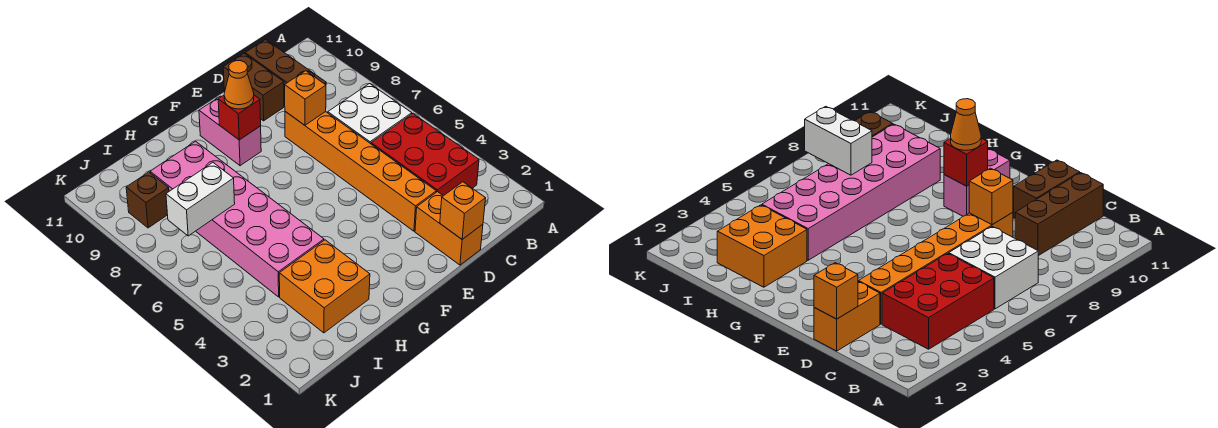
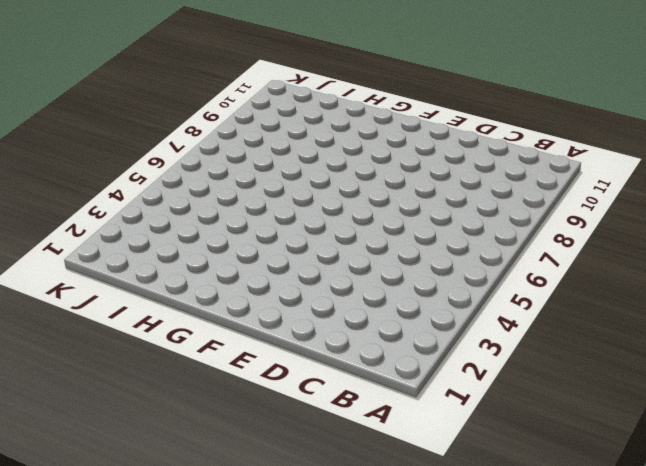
none -> red brick B3:C5 level 1
none -> white brick B6:C7 level 1
none -> brown brick C9:C11 level 1

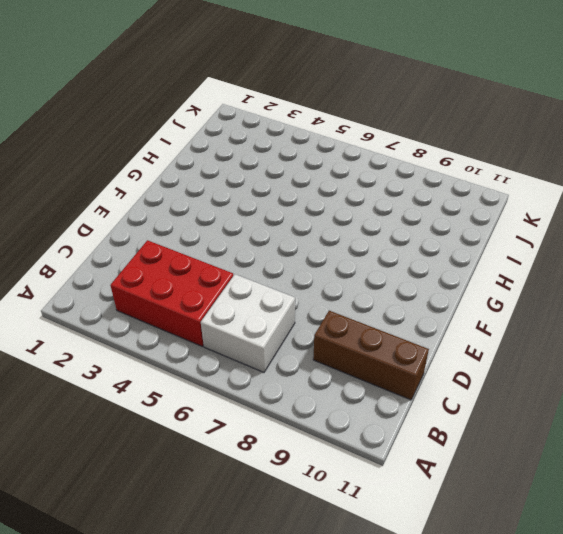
none -> orange brick D1:D2 level 1
none -> orange brick D3:D8 level 1
none -> brown brick D10:D11 level 1

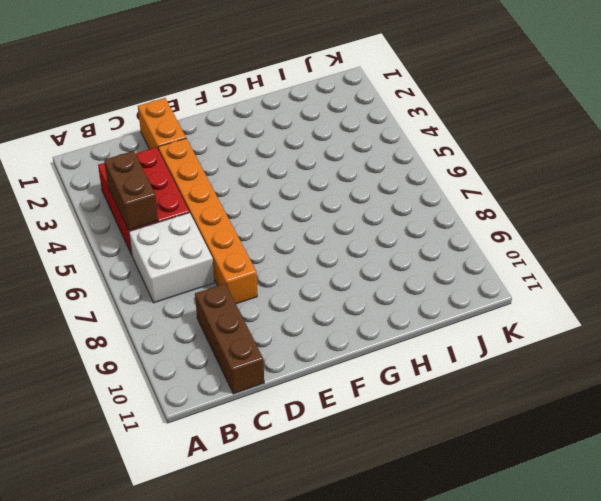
brown brick B4:B5 level 2 -> brown brick D10:D11 level 1
none -> pink brick F9:F10 level 1
none -> orange brick H2:I3 level 1
none -> pink brick H4:I9 level 1

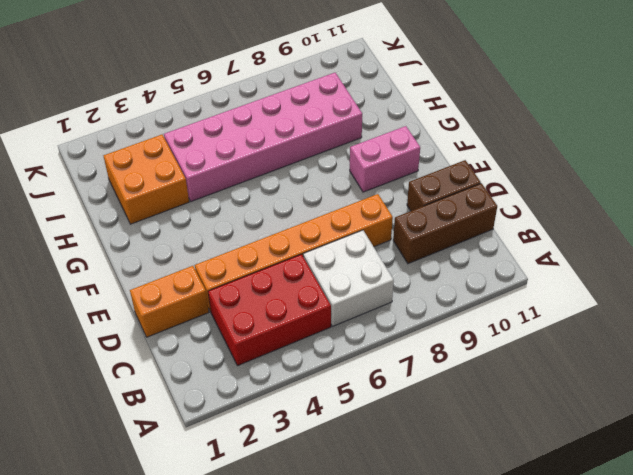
none -> brown brick J9 level 1
none -> orange brick D1 level 2
none -> orange brick D8 level 2

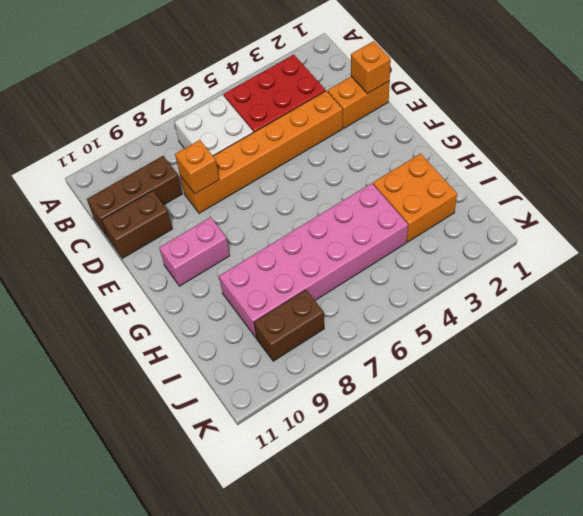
brown brick J8:J9 level 1 -> brown brick J9 level 1
none -> red brick F9 level 2
none -> white brick I7:J7 level 2
none -> orange cone F9 level 3

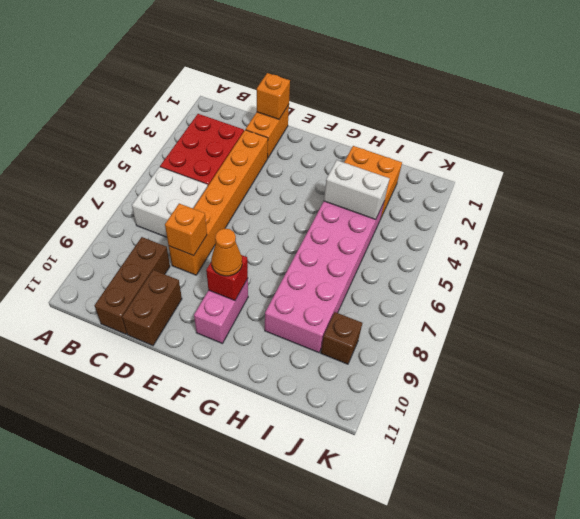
white brick H4:I4 level 2 -> white brick I7:J7 level 2

